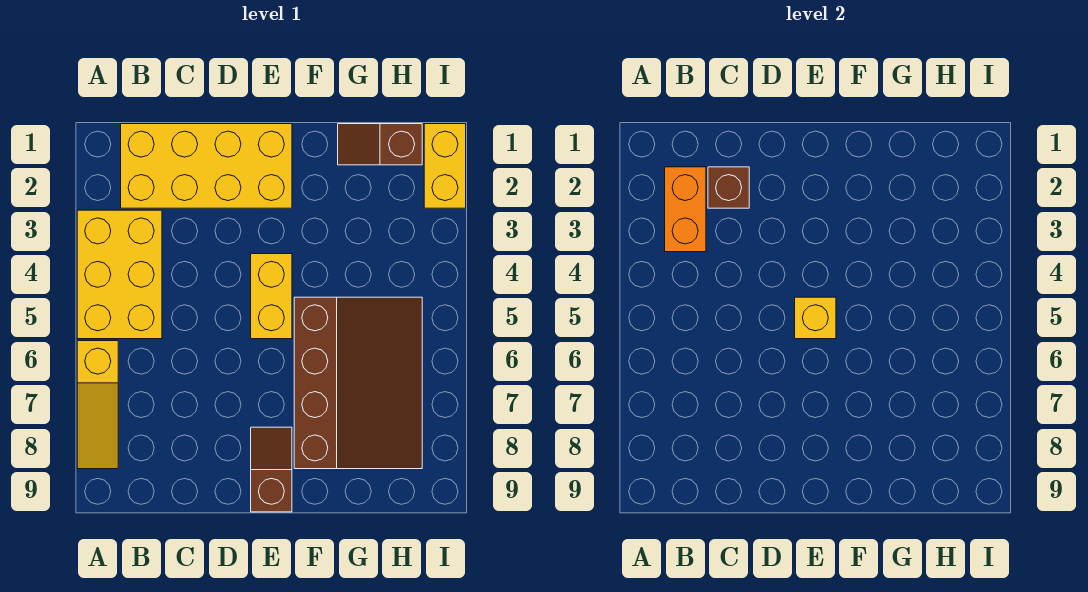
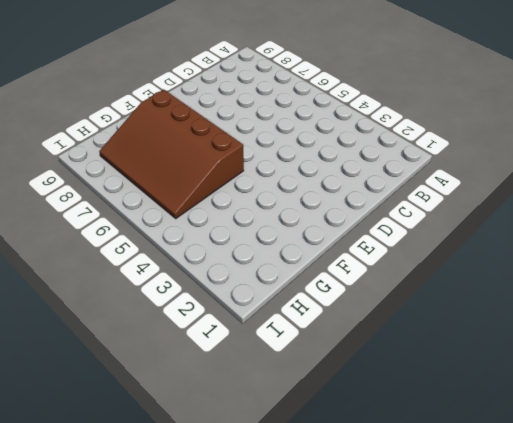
none -> yellow brick A3:B5 level 1
none -> yellow slope A6:A8 level 1 top 6

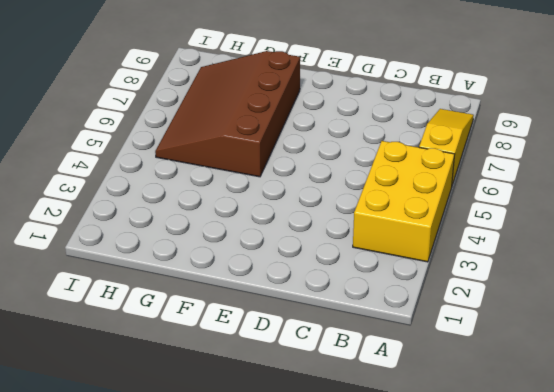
none -> yellow brick B1:E2 level 1
none -> yellow brick E4:E5 level 1

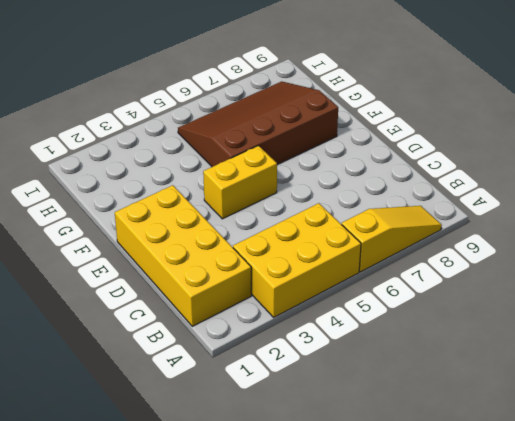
none -> brown slope E8:E9 level 1 top 9
none -> brown slope G1:H1 level 1 top H

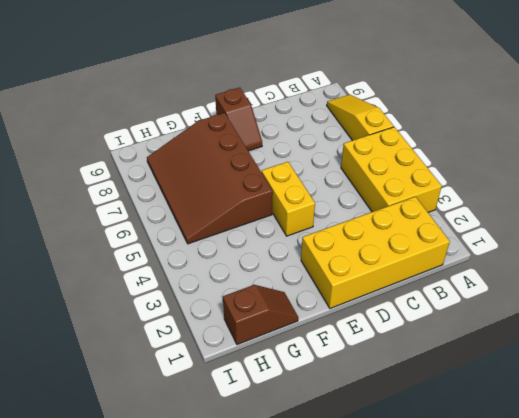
none -> yellow brick I1:I2 level 1
none -> orange brick B2:B3 level 2

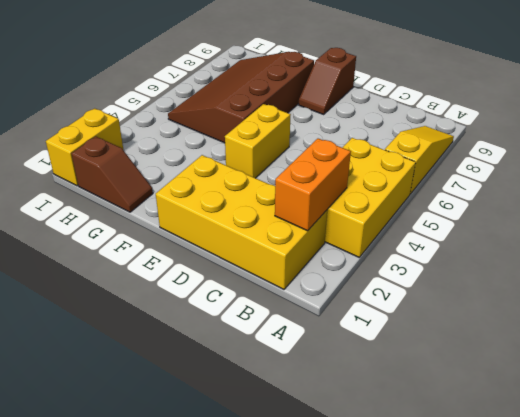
none -> brown brick C2 level 2
none -> yellow brick E5 level 2

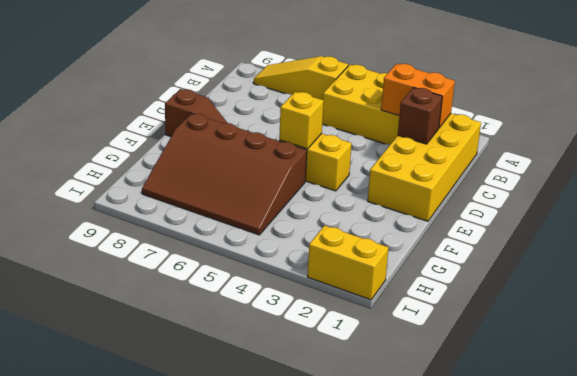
none -> brown slope G1:H1 level 1 top H

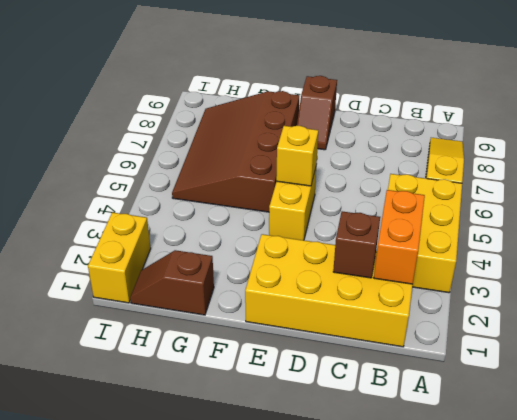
brown slope G1:H1 level 1 top G -> brown slope G1:H1 level 1 top H

